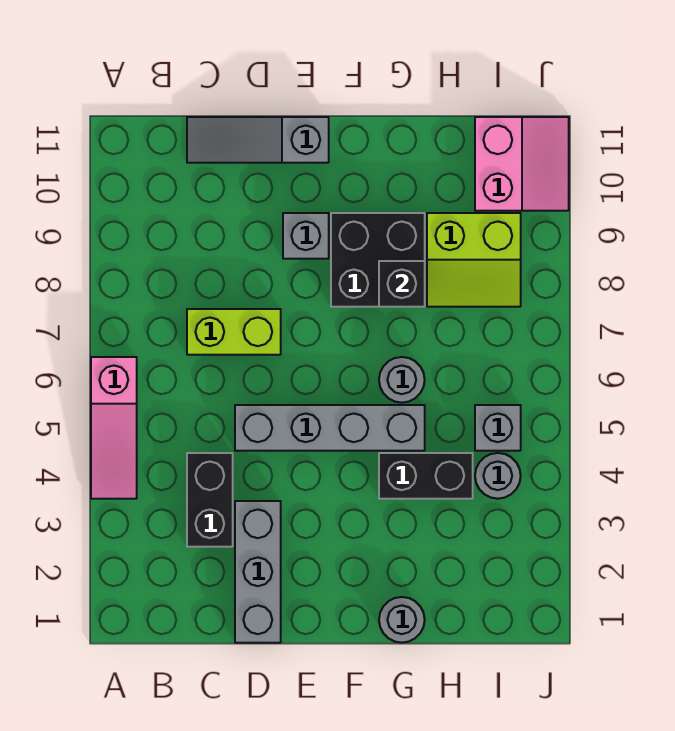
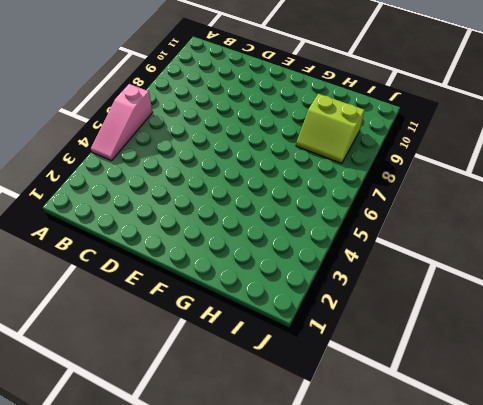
none -> black brick C3:C4 level 1
none -> lime brick C7:D7 level 1
none -> grey slope C11:E11 level 1 top E

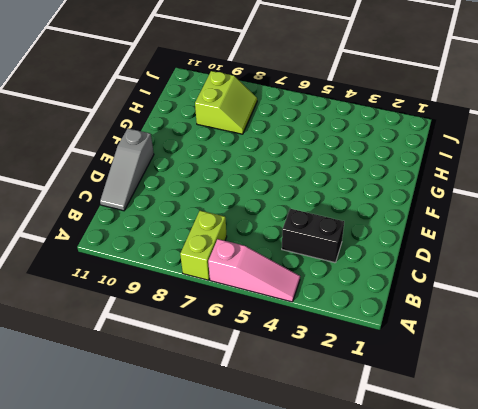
lime brick A7:B7 level 1 -> lime brick C7:D7 level 1
none -> grey brick D1:D3 level 1
none -> grey brick D5:G5 level 1
none -> grey brick E9 level 1

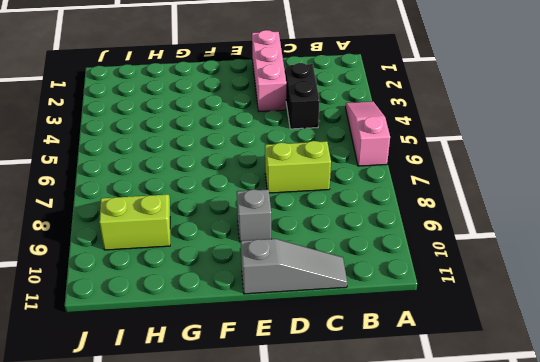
pink brick D1:D3 level 1 -> grey brick D1:D3 level 1
none -> grey brick D5:G5 level 1
none -> black brick F8:G9 level 1
none -> grey round brick G1 level 1

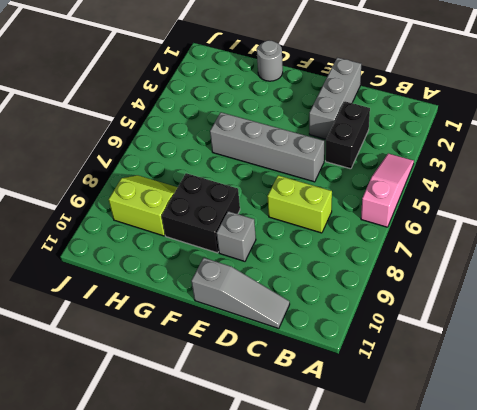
none -> black brick G4:H4 level 1
none -> grey round brick G6 level 1
none -> grey round brick I4 level 1

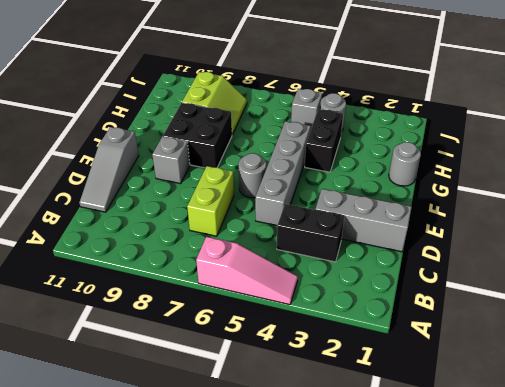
grey round brick E6 level 1 -> grey round brick G6 level 1
none -> pink slope I10:J11 level 1 top I
none -> black brick G8 level 2

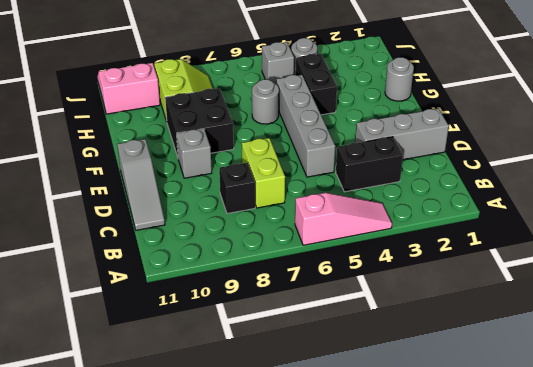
black brick C8 level 1 -> black brick G8 level 2

